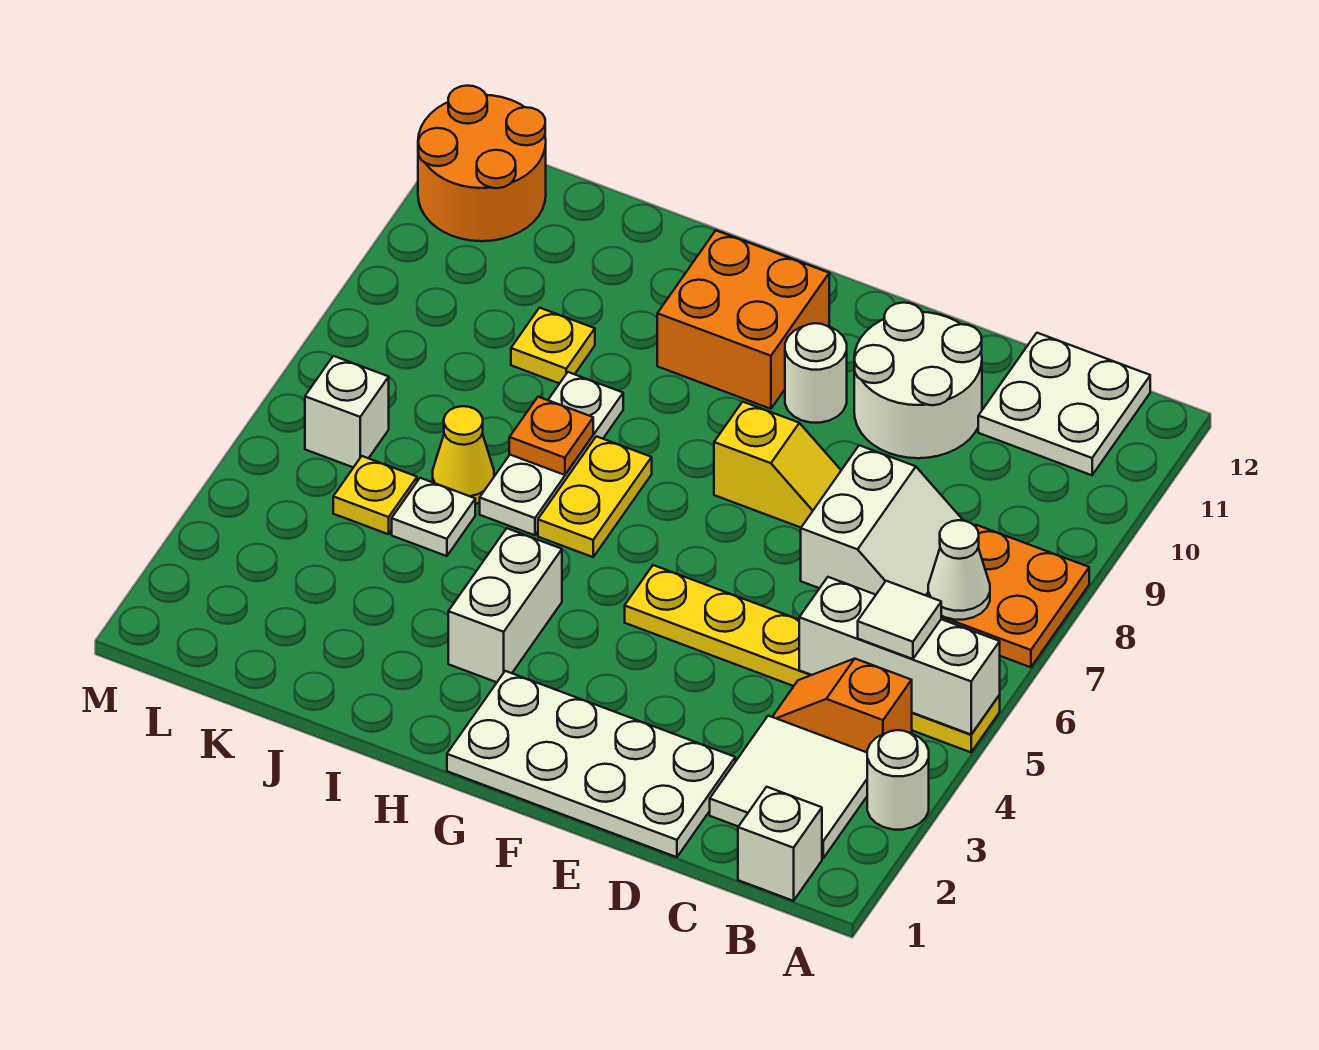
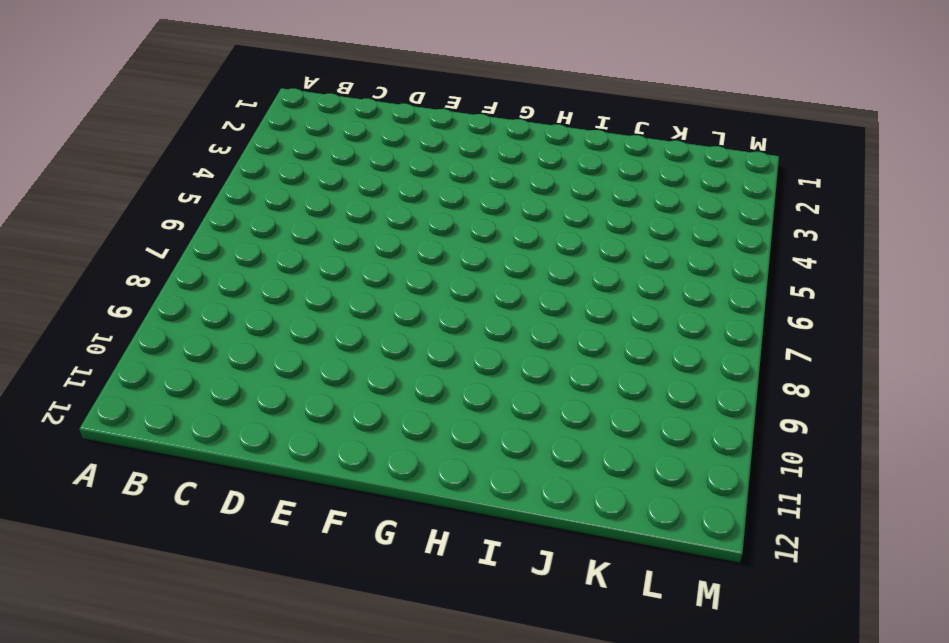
none -> white round brick A3 level 1
none -> yellow plate A5:F5 level 1
none -> orange plate A7:B8 level 1

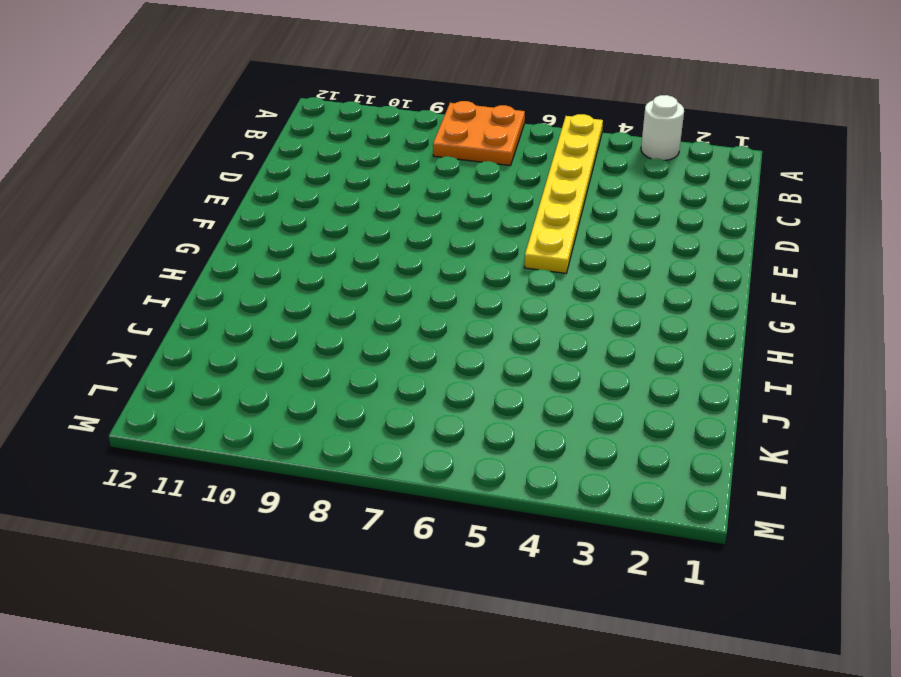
none -> white brick B1 level 1
none -> white tile B2:C3 level 1
none -> orange slope B4:C4 level 1 top B

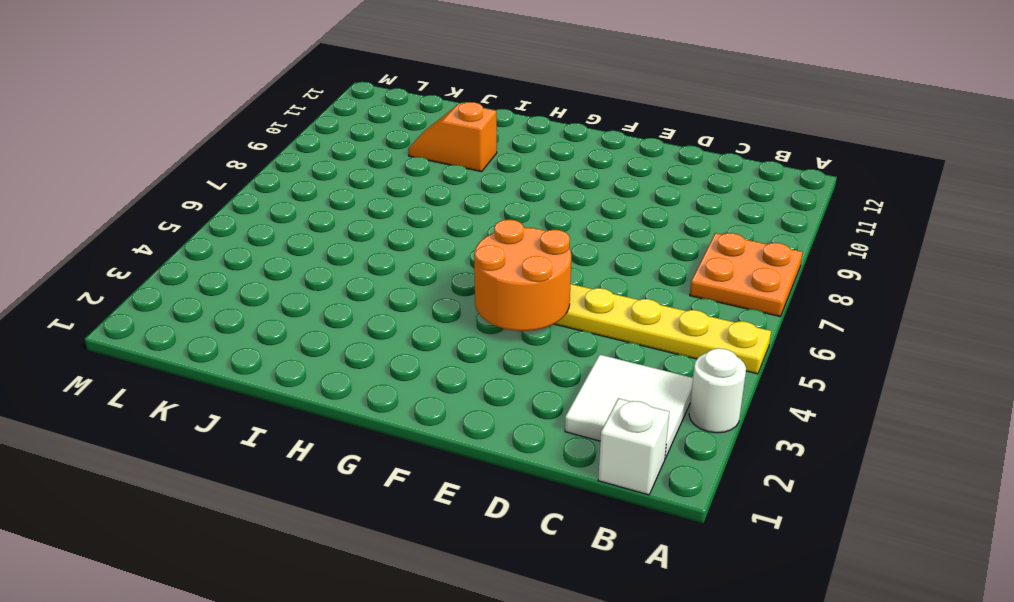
orange round brick E4:F5 level 2 -> orange round brick L11:M12 level 1
orange slope I10:J10 level 1 top I -> orange slope B4:C4 level 1 top B
none -> white plate B11:C12 level 1
none -> white slope C7:D8 level 1 top D
none -> white plate D1:G2 level 1

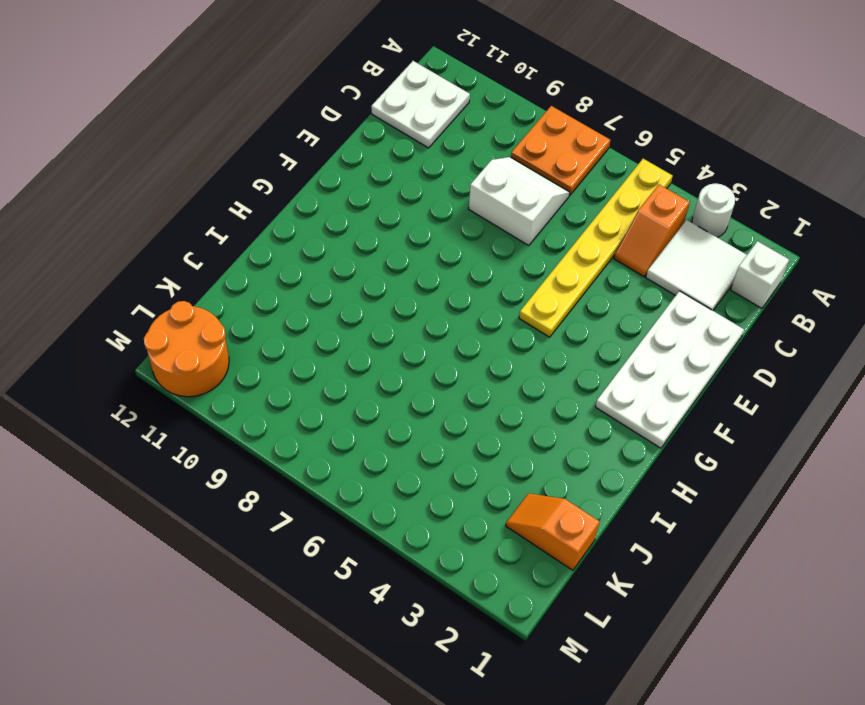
orange slope K1:K2 level 1 top 1 -> none
none -> white round brick D10:E11 level 1
none -> yellow slope E8:F8 level 1 top F
none -> white round brick F10 level 1

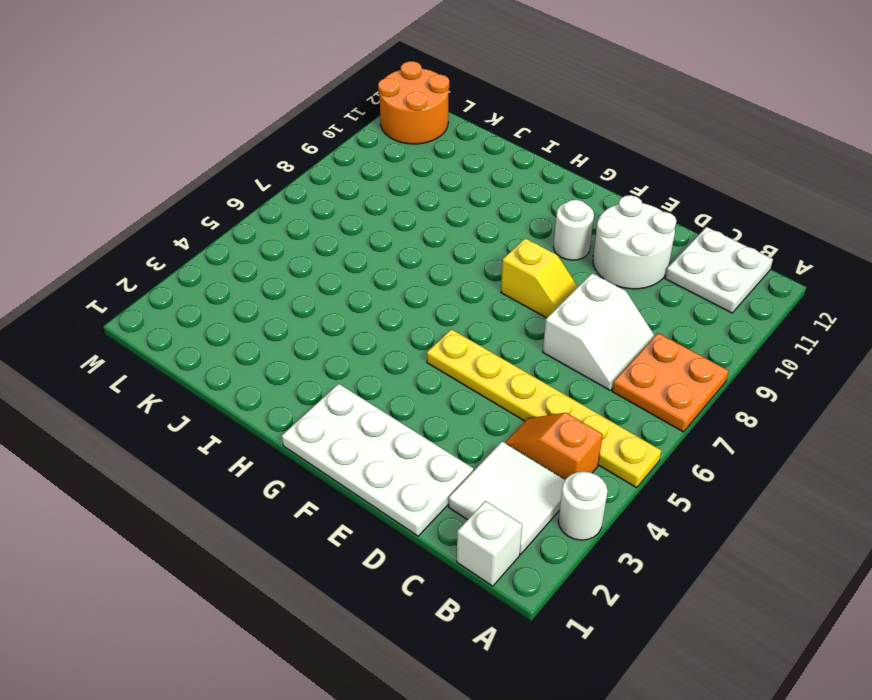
none -> orange brick G10:H11 level 1
none -> white brick H3:H4 level 1
none -> yellow plate H6:H7 level 1

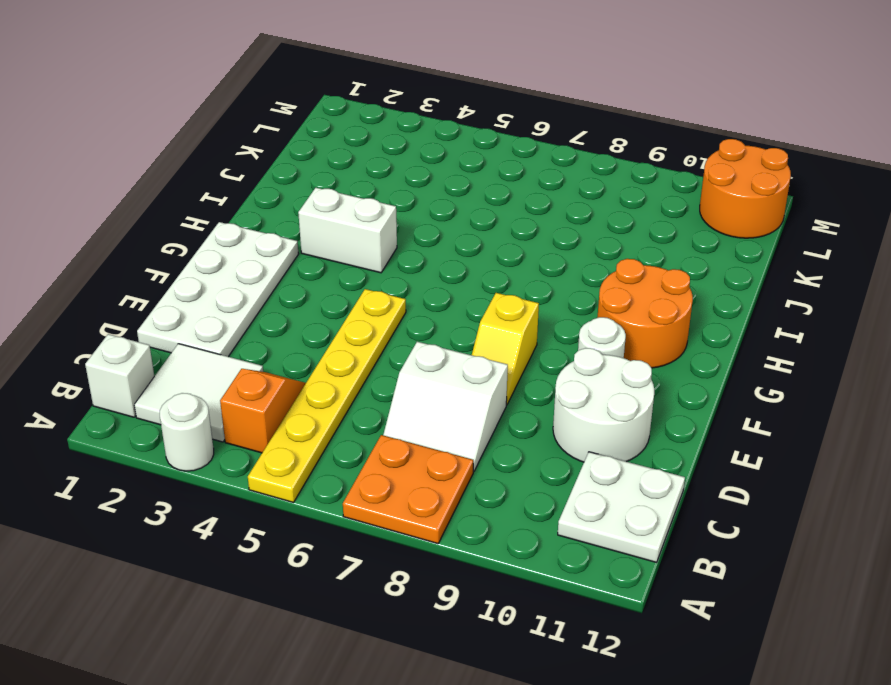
orange round brick G10:H11 level 1 -> orange brick G10:H11 level 1
none -> yellow plate H6:H7 level 1
none -> white plate I6:I8 level 1
none -> white plate J5 level 1

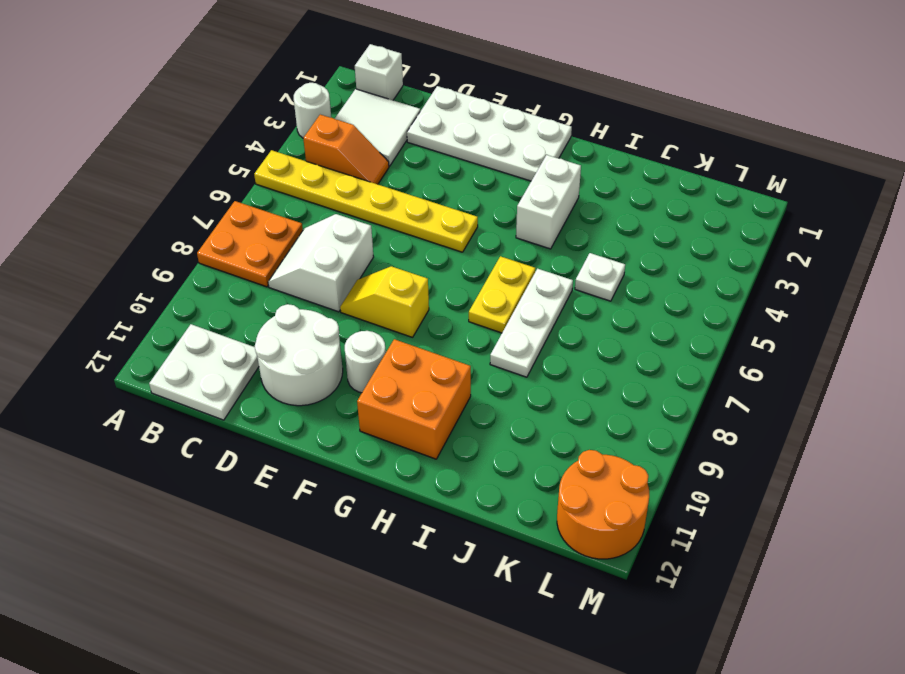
none -> yellow cone J6 level 1
none -> yellow plate J9 level 1
none -> yellow plate K5 level 1

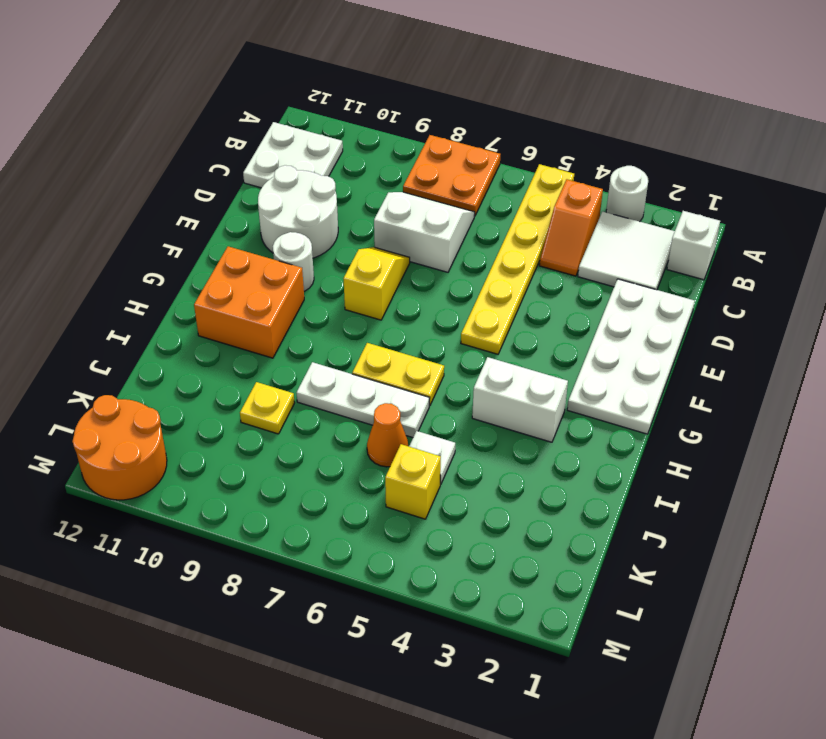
orange cone J6 level 1 -> yellow cone J6 level 1
yellow brick K5 level 1 -> yellow plate K5 level 1
none -> white brick L6 level 1
none -> white brick A5:C5 level 2
none -> white cone B7 level 2

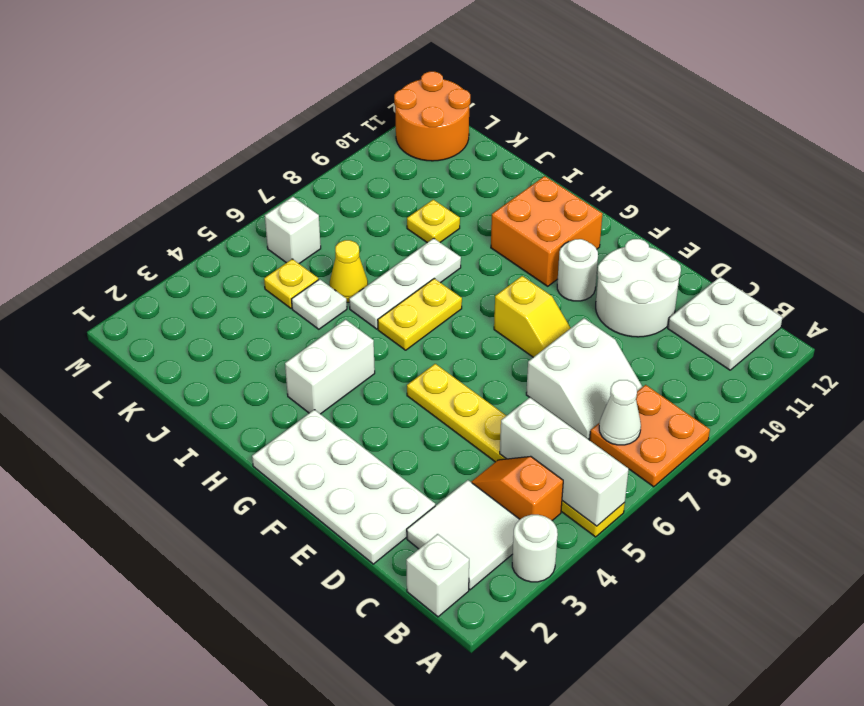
none -> orange plate I7 level 2
none -> white tile B5 level 3

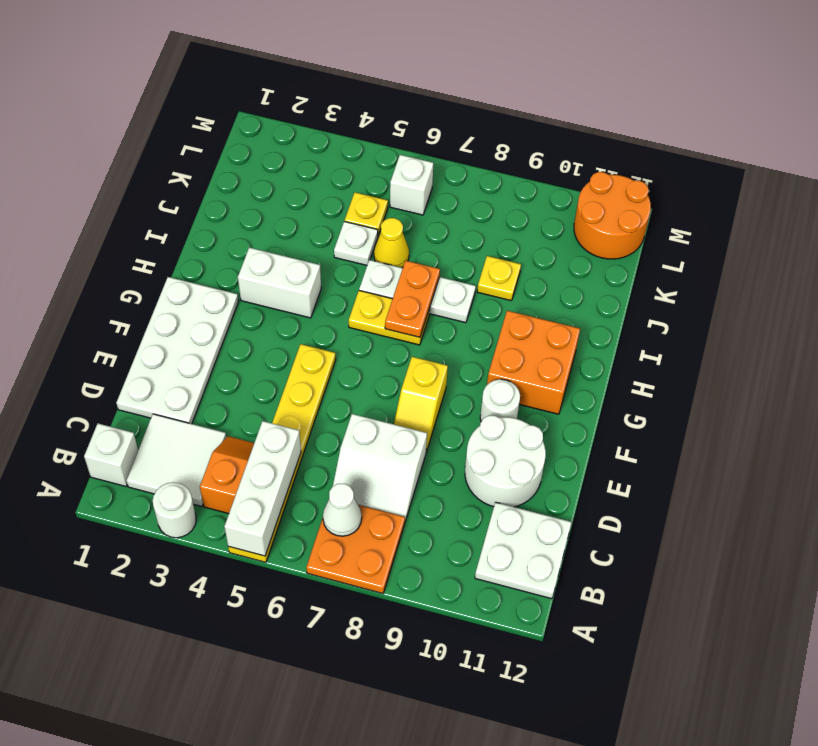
orange plate H7:I7 level 2 -> orange plate I7 level 2
none -> white tile B5 level 3

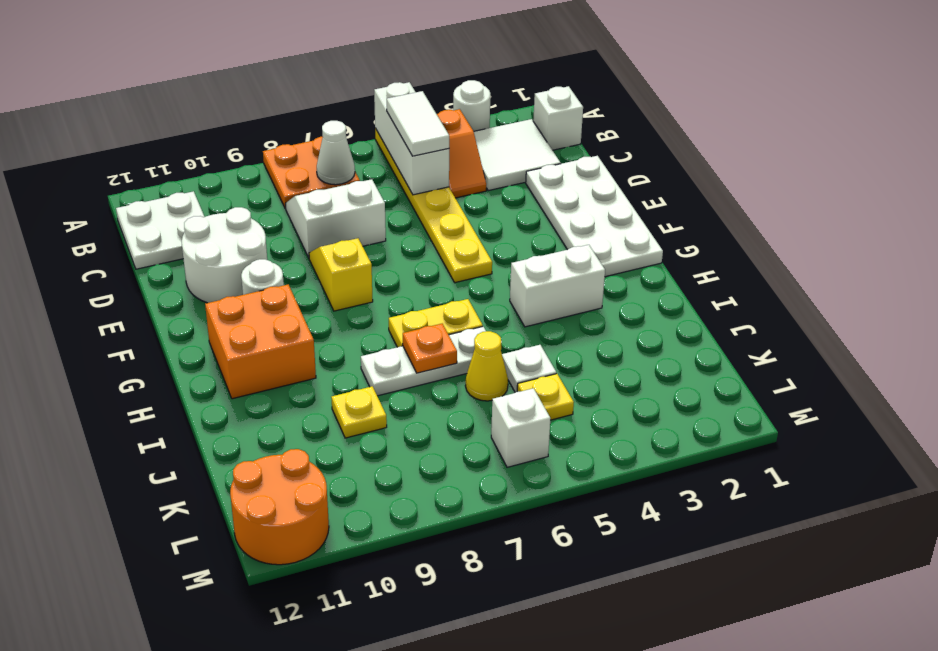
white tile B5:C5 level 3 -> white tile B5 level 3

